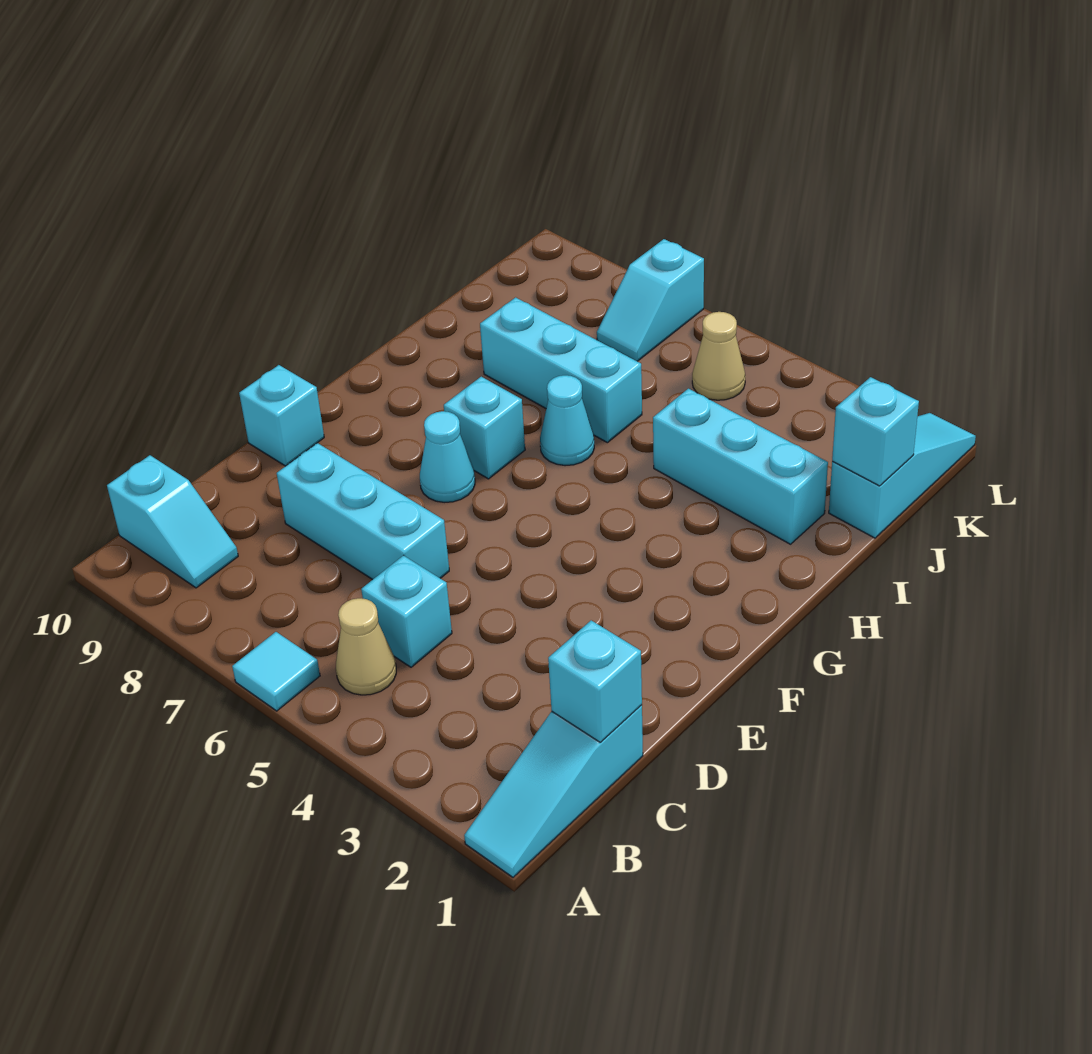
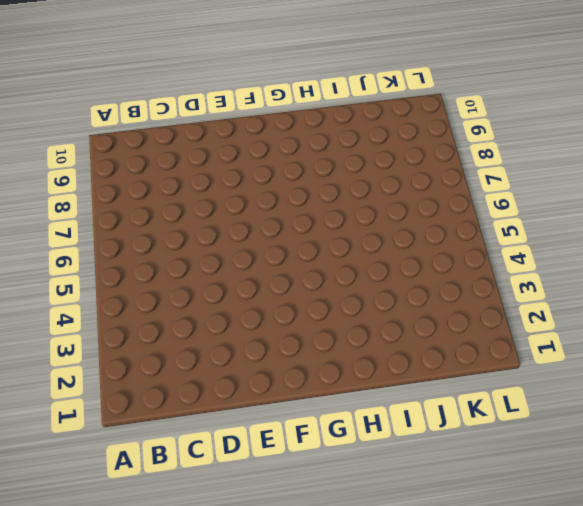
none -> cyan slope A1:C1 level 1 top C
none -> cyan tile A6 level 1
none -> tan cone B5 level 1

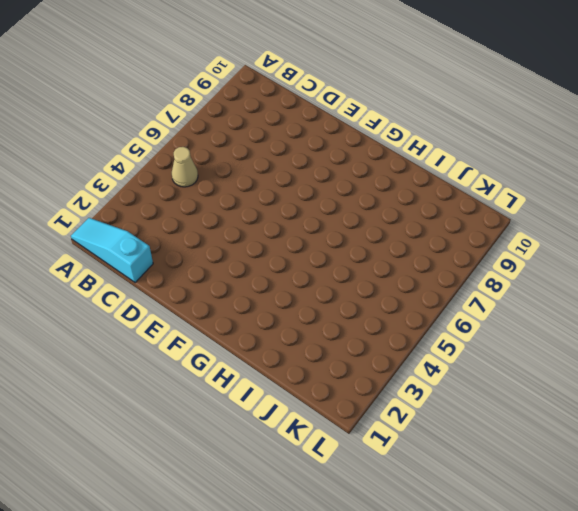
none -> cyan tile A6 level 1
none -> cyan slope B9:B10 level 1 top 10
none -> cyan brick C5 level 1

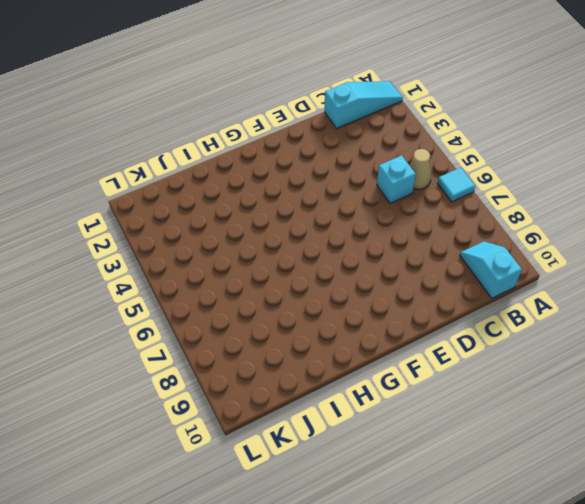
none -> cyan brick D6:D8 level 1
none -> cyan brick E10 level 1
none -> cyan cone F7 level 1

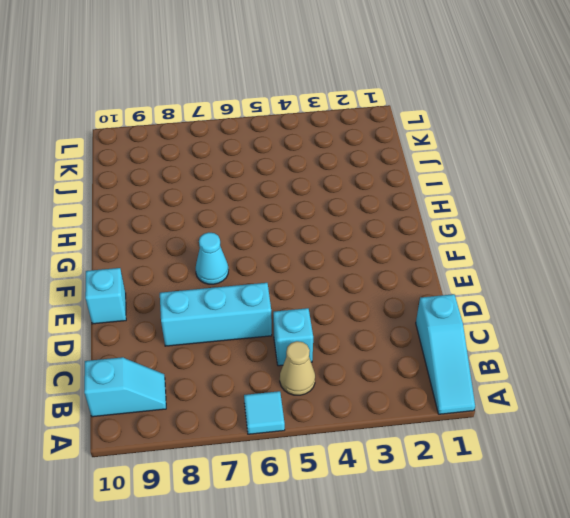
none -> cyan brick G7 level 1
none -> cyan cone H6 level 1
none -> cyan brick I2:I4 level 1

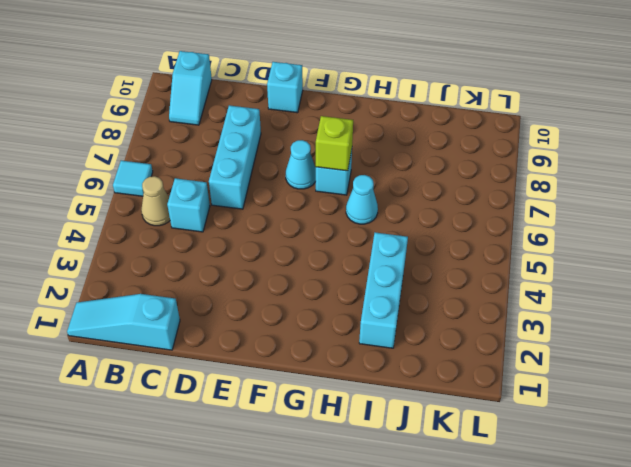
lime brick G7 level 2 -> none
none -> cyan brick I6:I8 level 1
none -> cyan slope J1:L1 level 1 top J
none -> tan cone K5 level 1

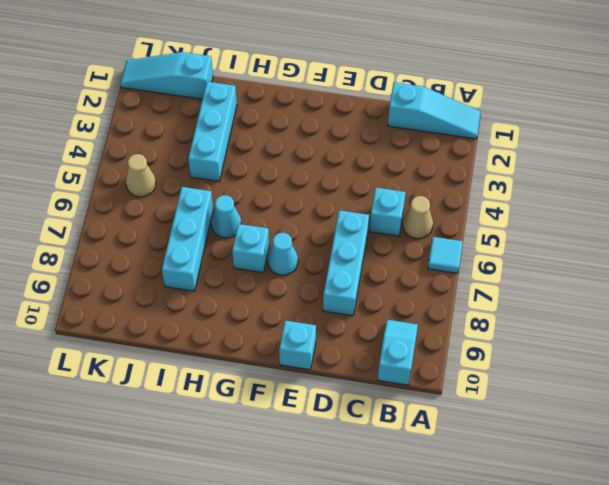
none -> cyan slope K7:L7 level 1 top L
none -> cyan brick C1 level 2
none -> cyan brick J1 level 2

